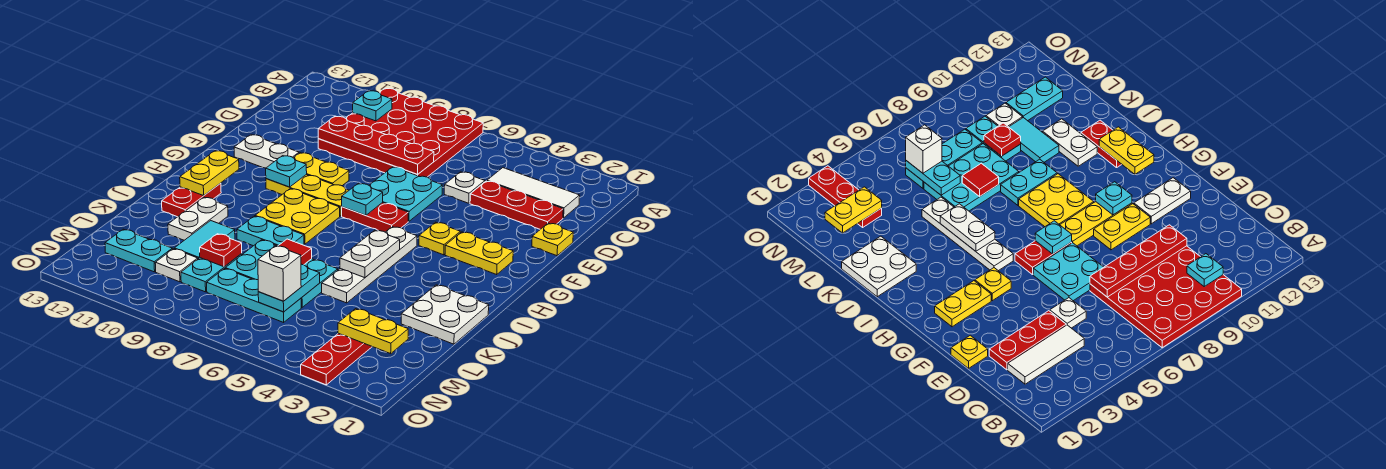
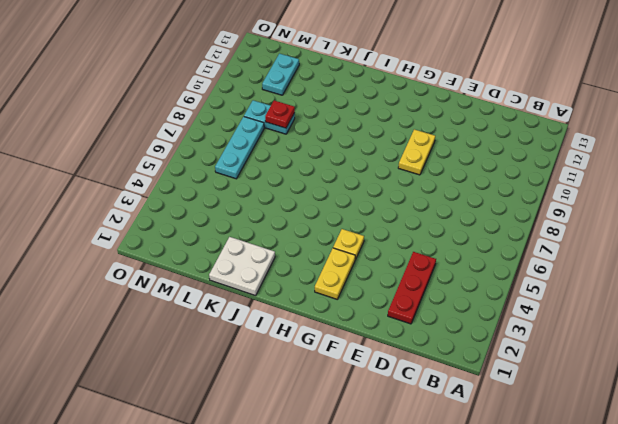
none -> red plate A7:D10 level 1
none -> white tile C2:C4 level 1
none -> white plate D5 level 1
none -> yellow plate E1 level 1

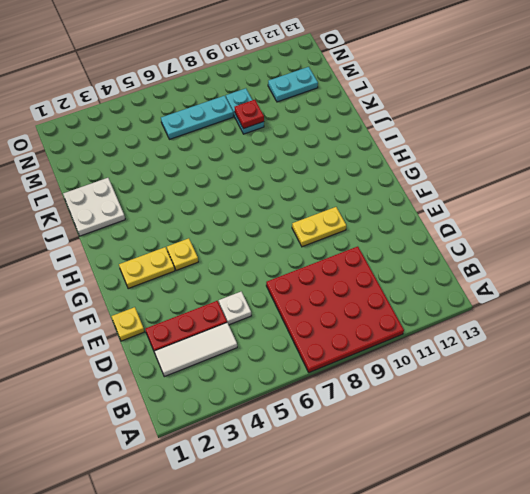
none -> cyan plate E6:F7 level 1
none -> white plate F11:F12 level 1
none -> red plate G6:G7 level 1
none -> yellow plate G8:G10 level 1

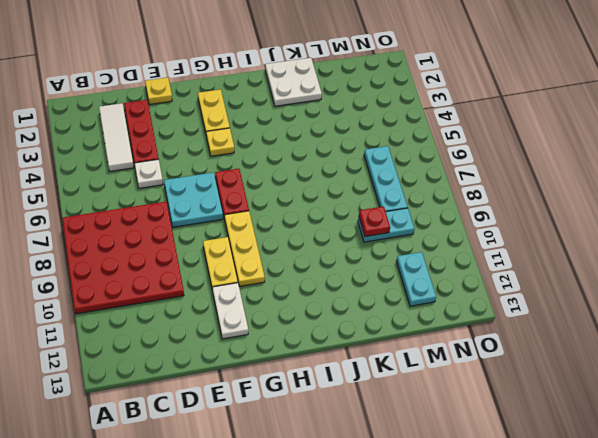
none -> white plate H5:K5 level 1
none -> yellow plate H8:I9 level 1
none -> red plate I12:J12 level 1
none -> cyan plate J8:J9 level 1

